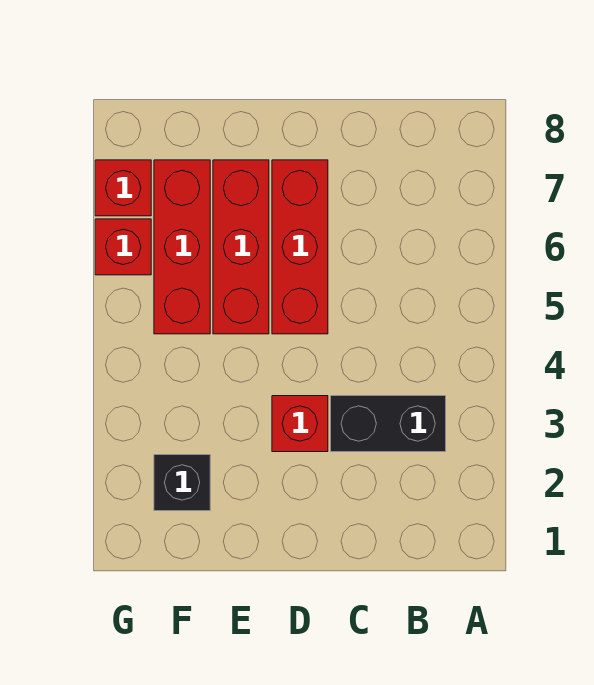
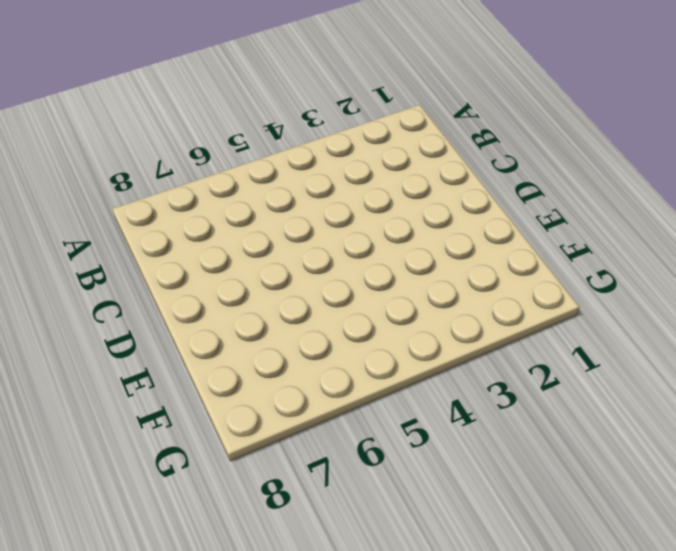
none -> black brick B3:C3 level 1
none -> red brick D3 level 1

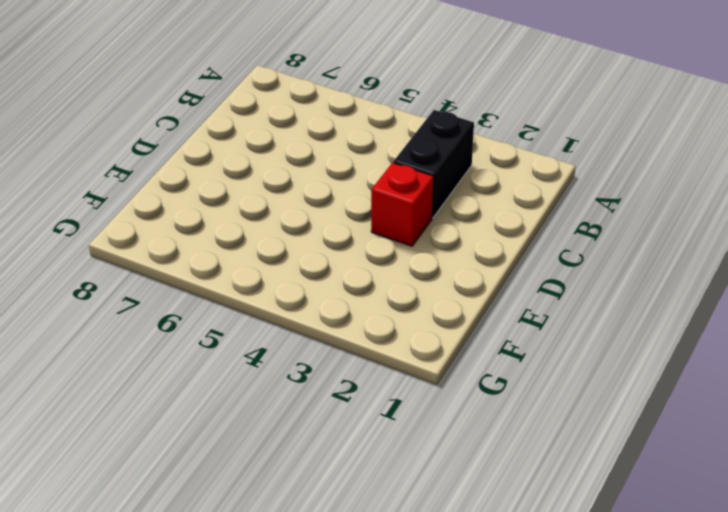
none -> red brick D5:D7 level 1
none -> red brick E5:E7 level 1

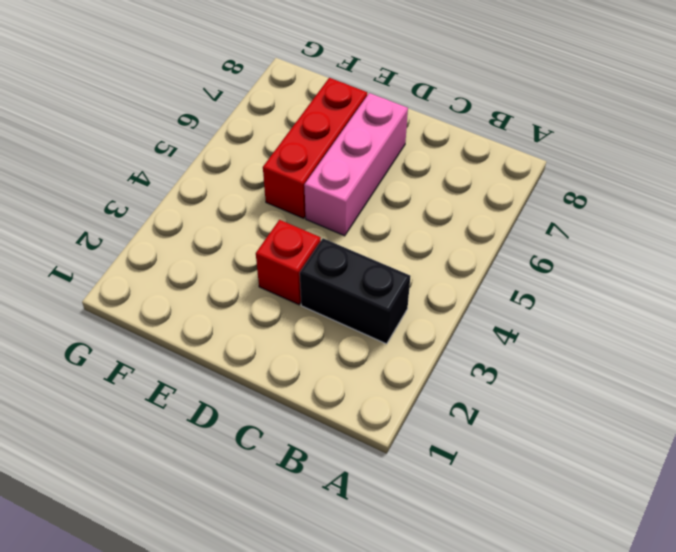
pink brick D5:D7 level 1 -> red brick D5:D7 level 1
none -> black brick F2 level 1
none -> red brick F5:F7 level 1

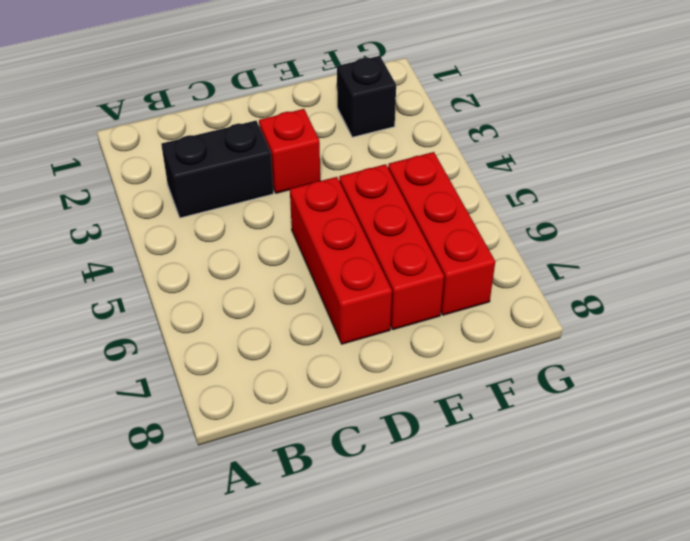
none -> red brick G6 level 1
none -> red brick G7 level 1

